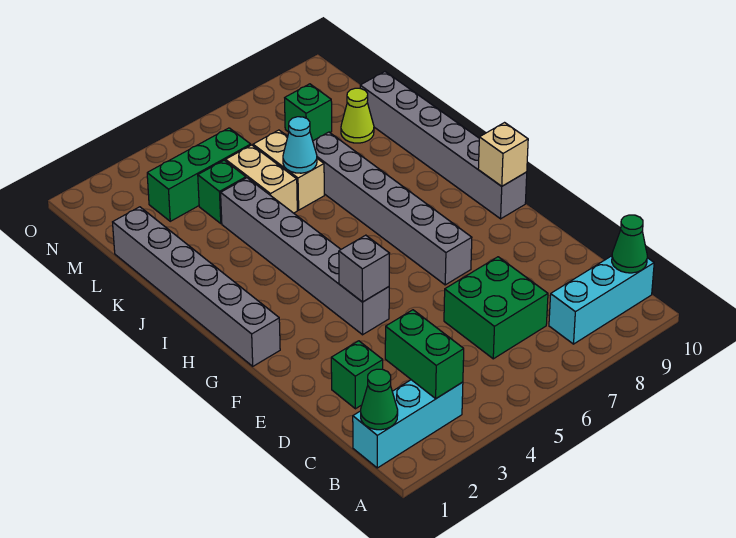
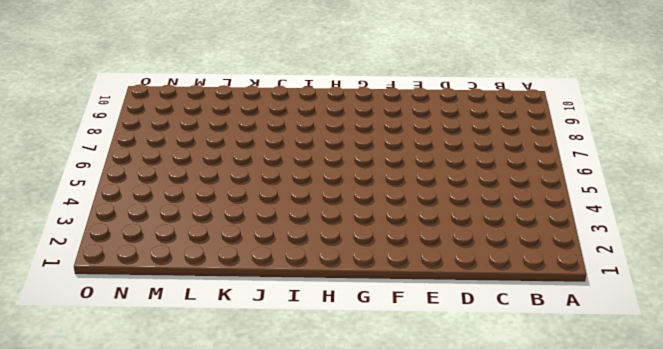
none -> cyan brick B1:B3 level 1
none -> cyan brick B8:B10 level 1
none -> green brick C6:D7 level 1

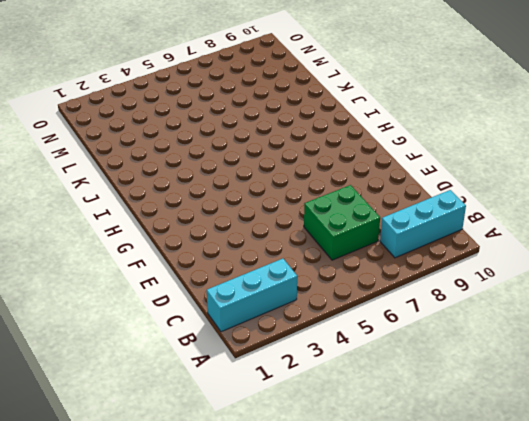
none -> green brick D2 level 1
none -> grey brick F4:K4 level 1
none -> grey brick F7:K7 level 1

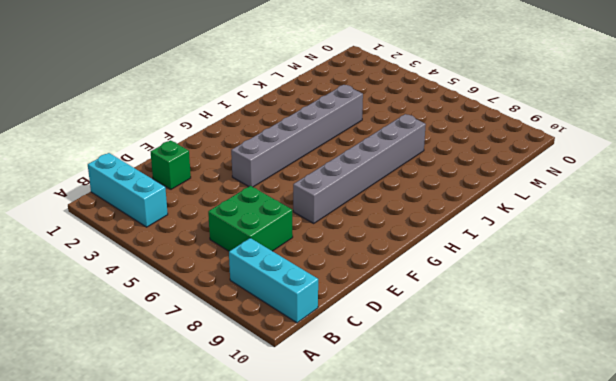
none -> grey brick G1:L1 level 1
none -> grey brick G10:L10 level 1
none -> tan brick K5:L5 level 1

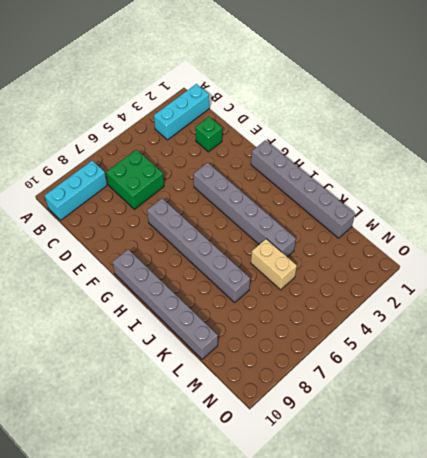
none -> tan brick K6:L6 level 1
none -> green brick L4 level 1
none -> lime cone L9 level 1

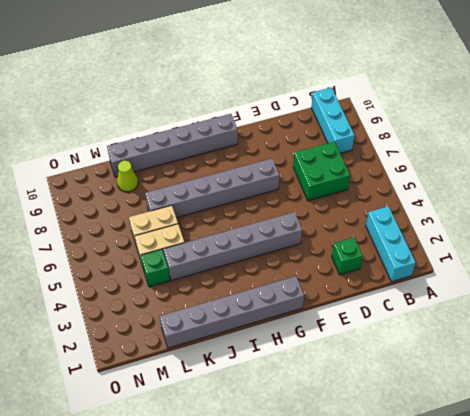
none -> green brick M3:M5 level 1
none -> green brick M8 level 1
none -> green cone B1 level 2

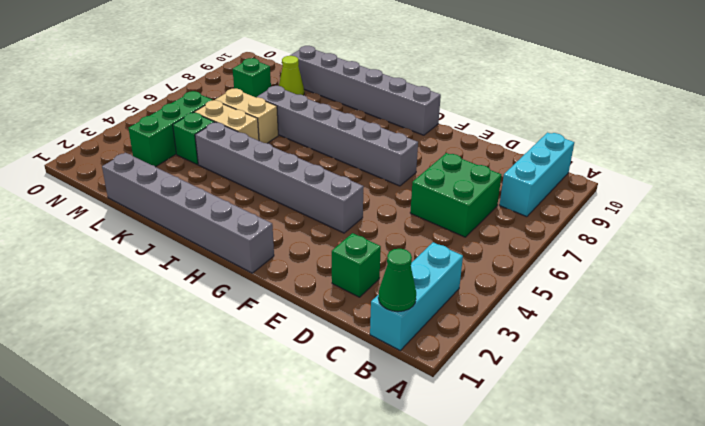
none -> green brick B3:C3 level 2
none -> green cone B10 level 2
none -> grey brick F4 level 2

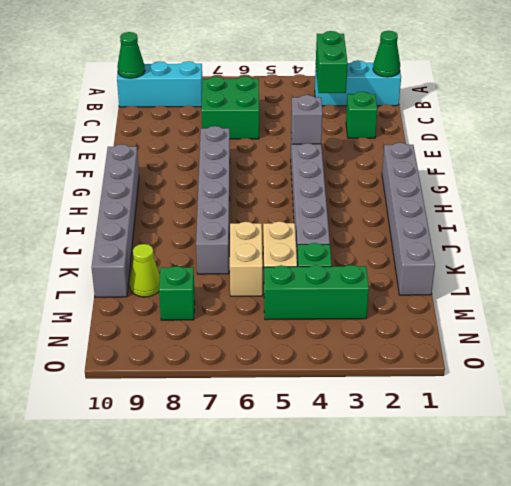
none -> tan brick G10 level 2
none -> cyan cone K6 level 2

